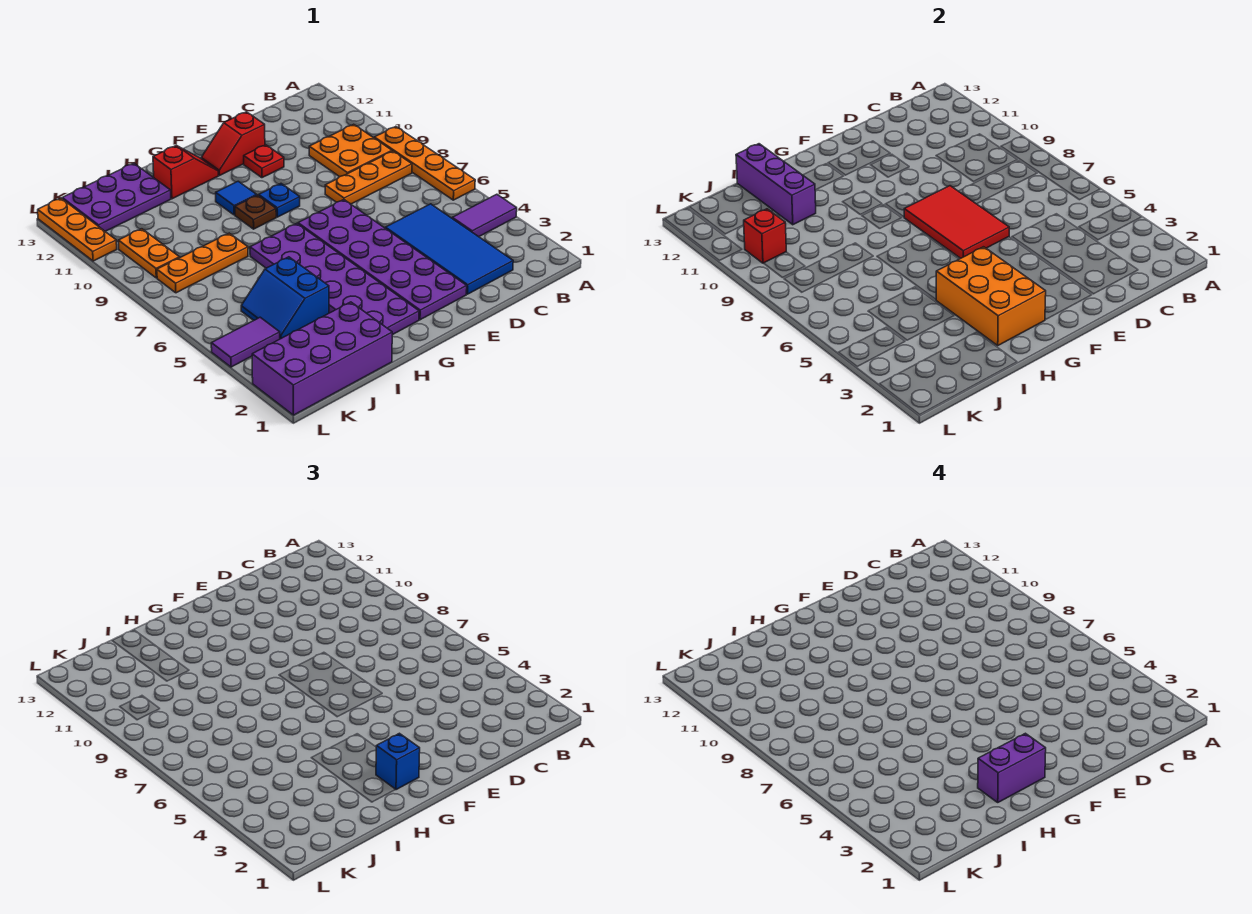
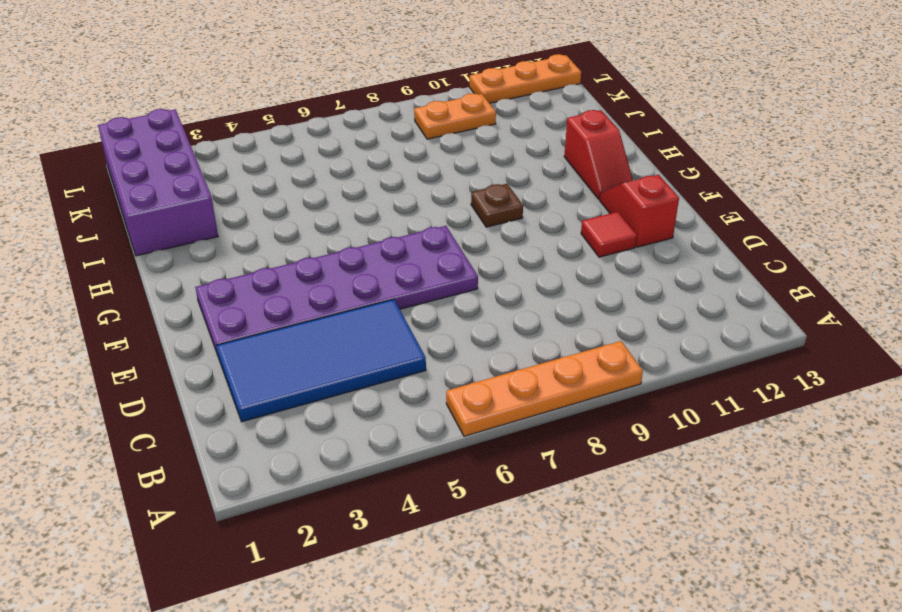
red tile E11 level 1 -> red plate E11 level 1
none -> purple tile A4:B4 level 1
none -> orange plate B8:D8 level 1
none -> orange plate B9:C10 level 1

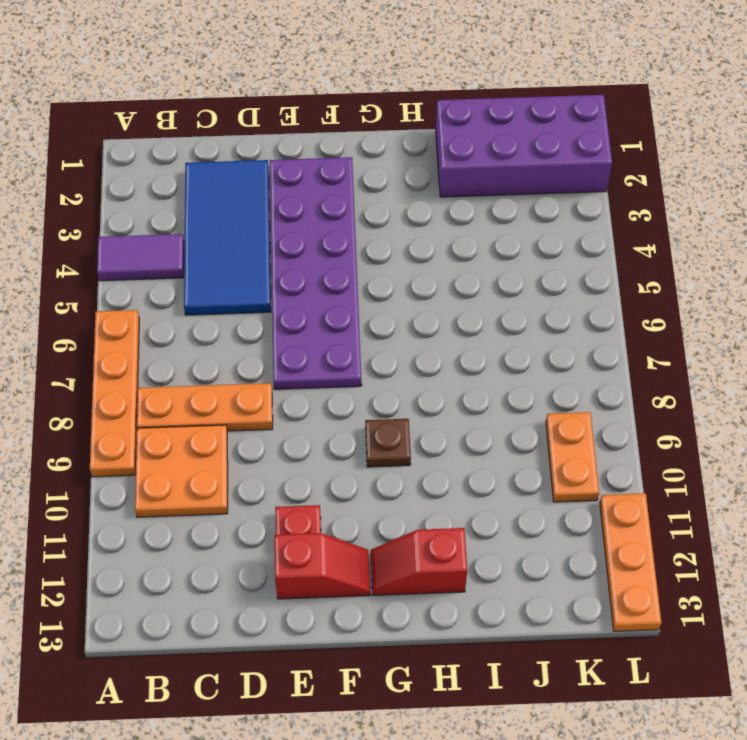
none -> blue plate F9 level 1
none -> purple plate G2:H7 level 1
none -> blue tile G10 level 1

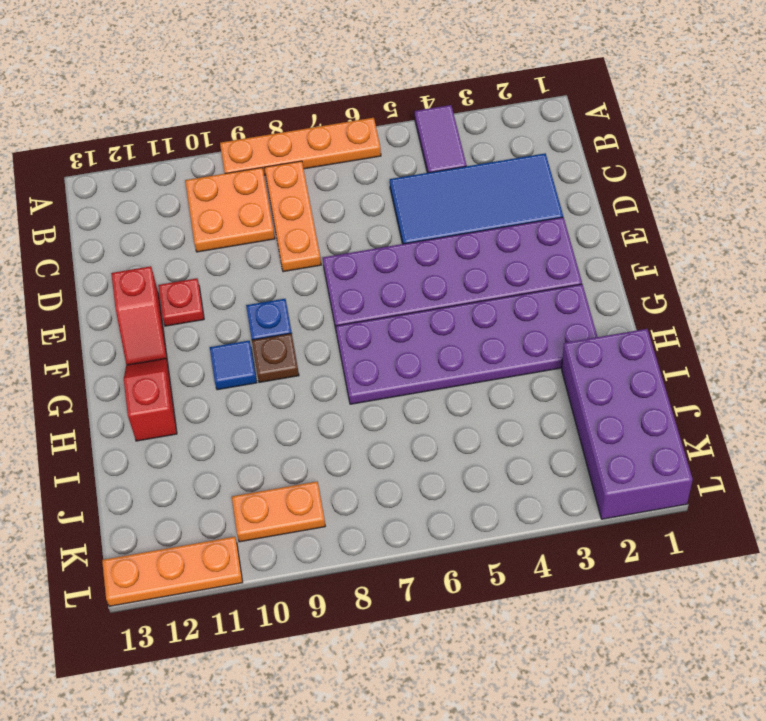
none -> blue slope I4:J5 level 1 top I
none -> orange plate I8:K8 level 1
none -> purple plate I12:K13 level 1

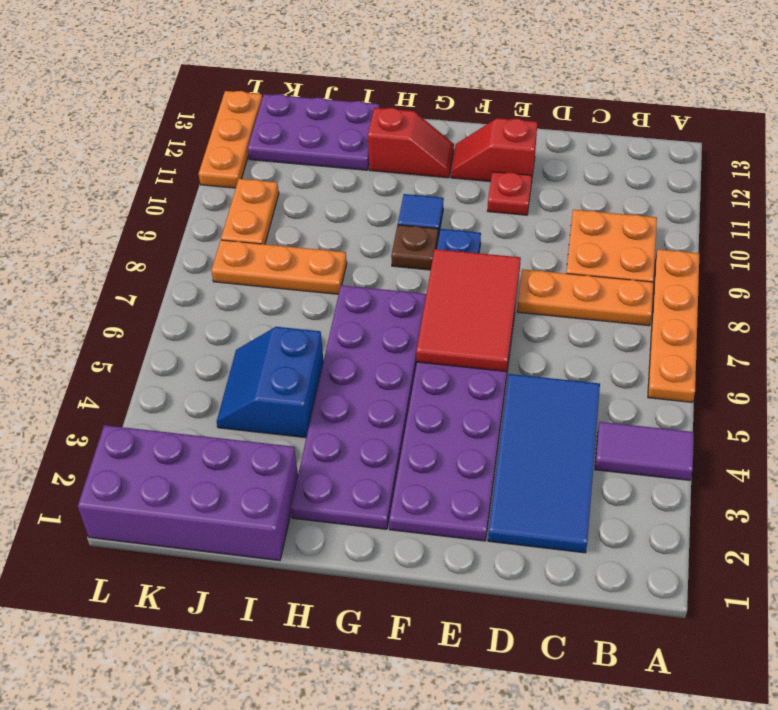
none -> purple tile K4:L4 level 1
none -> orange brick G2:H4 level 2
none -> purple brick I11:I13 level 2

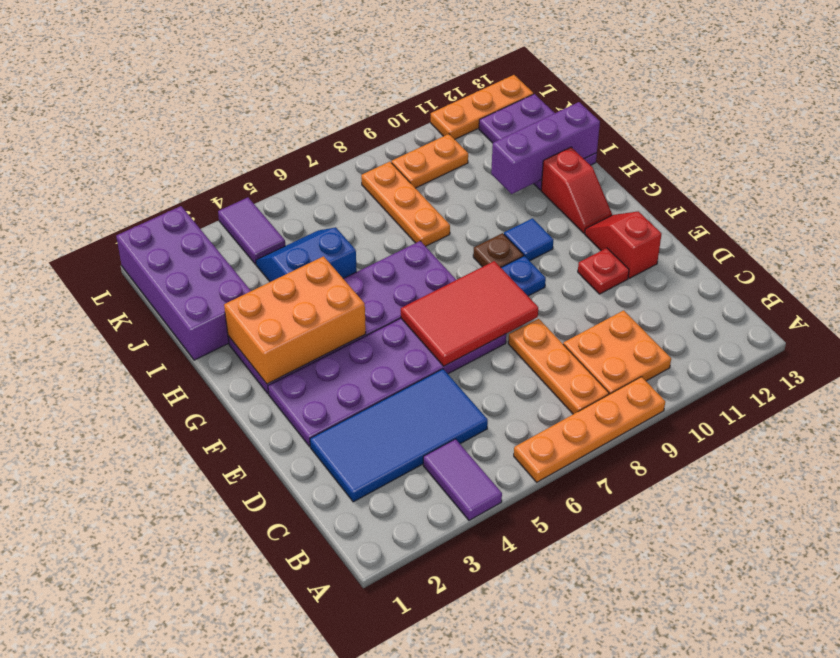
none -> red brick K10 level 2
none -> blue brick G2 level 3
none -> purple brick G2:H2 level 4

